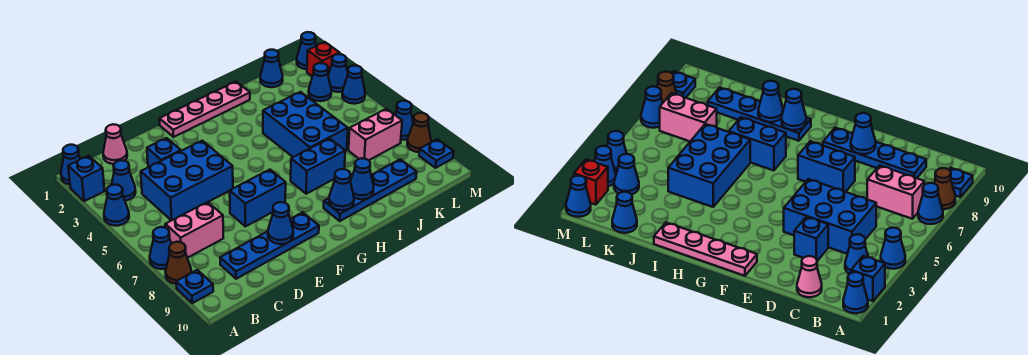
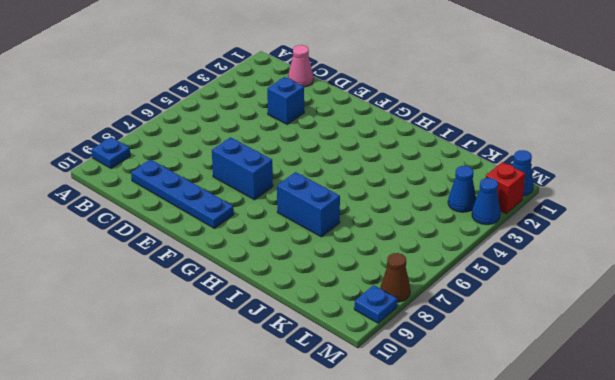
none -> blue cone A1 level 1
none -> blue brick A2 level 1
none -> blue cone A4 level 1
none -> blue cone A7 level 1

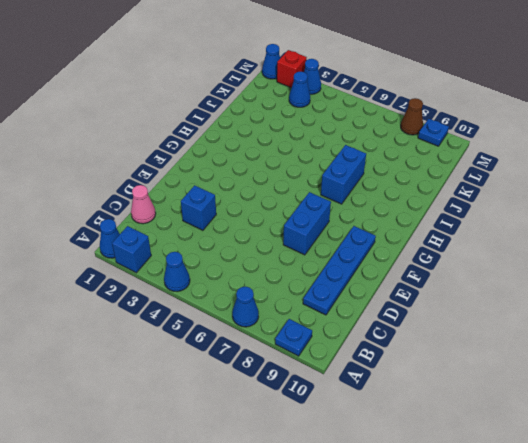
none -> brown cone A8 level 1
none -> blue cone B3 level 1
none -> pink brick B7:C7 level 1
none -> blue brick C4:E5 level 1

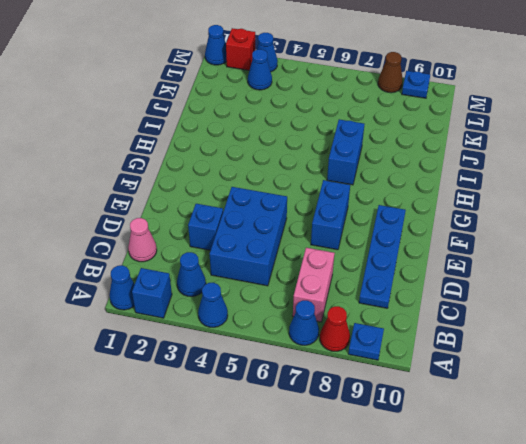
red cone A8 level 1 -> brown cone A8 level 1
none -> pink plate F1:I1 level 1
none -> blue plate H9:K9 level 1
none -> blue brick I4:J6 level 1
none -> blue cone K1 level 1

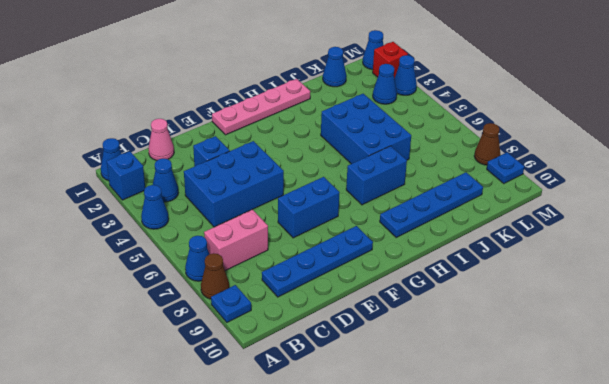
none -> pink brick K7:L7 level 1
none -> blue cone M4 level 1
none -> blue cone M7 level 1
none -> blue cone E9 level 2

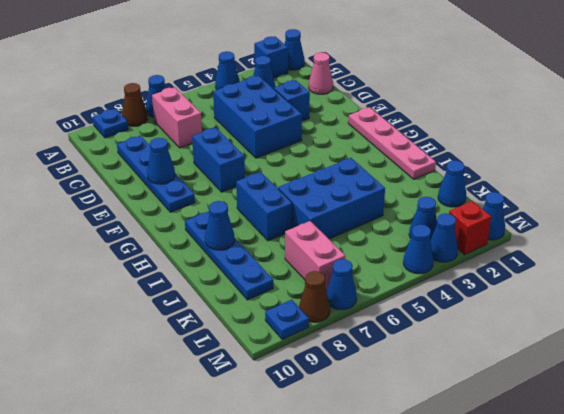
none -> blue cone H9 level 2

